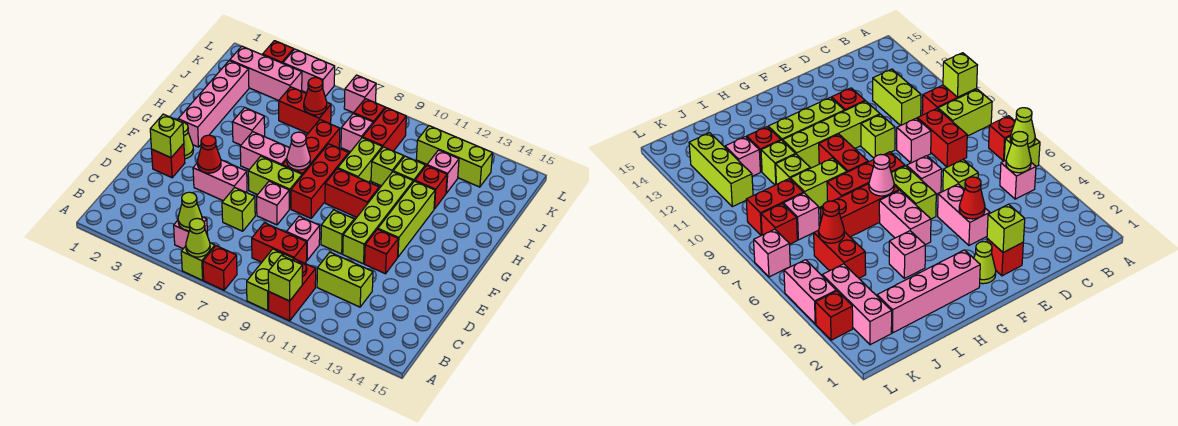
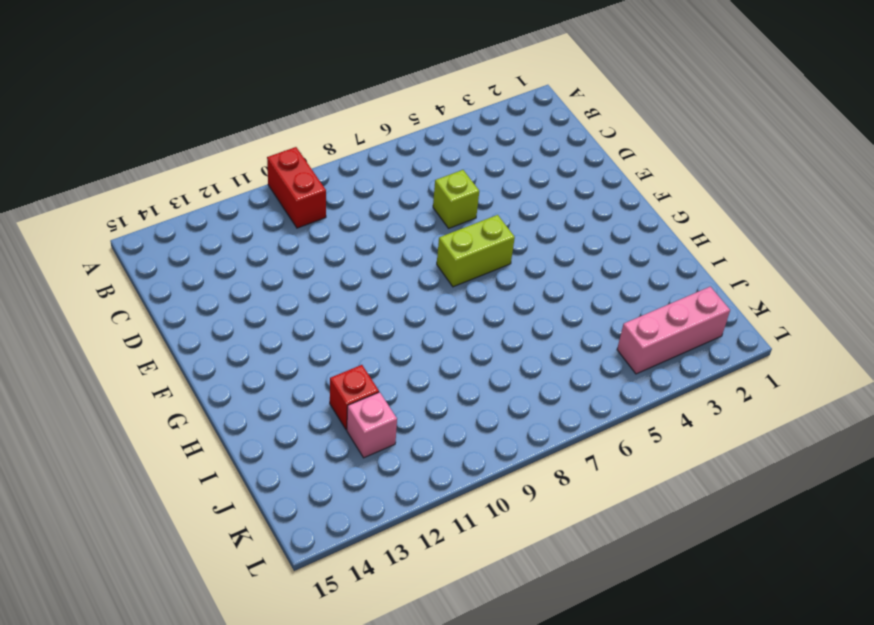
none -> lime brick A6 level 1
none -> red brick A7 level 1
none -> lime brick A9:B9 level 1
none -> pink brick B5 level 1

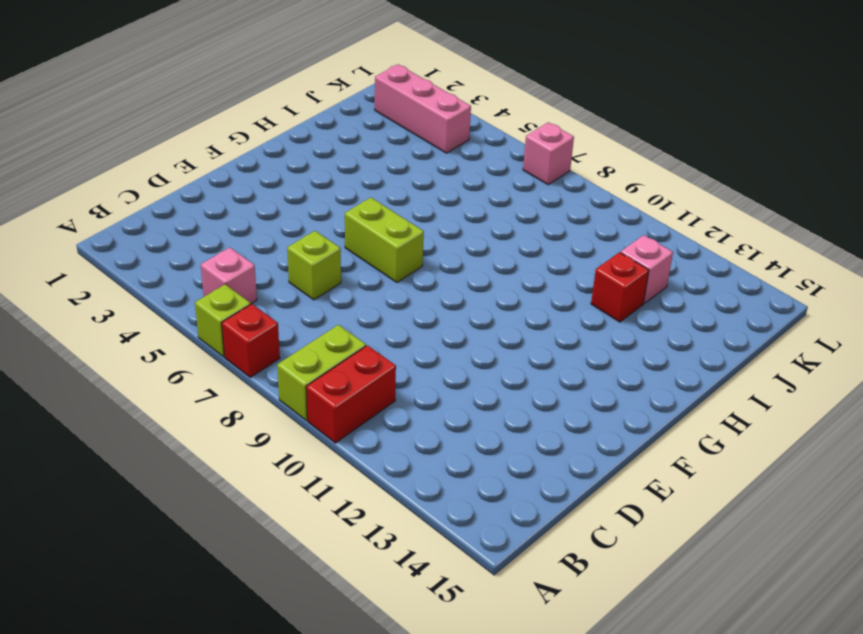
none -> red brick C8:C9 level 1
none -> lime brick C11:C12 level 1
none -> pink brick D9 level 1
none -> red brick E2 level 1

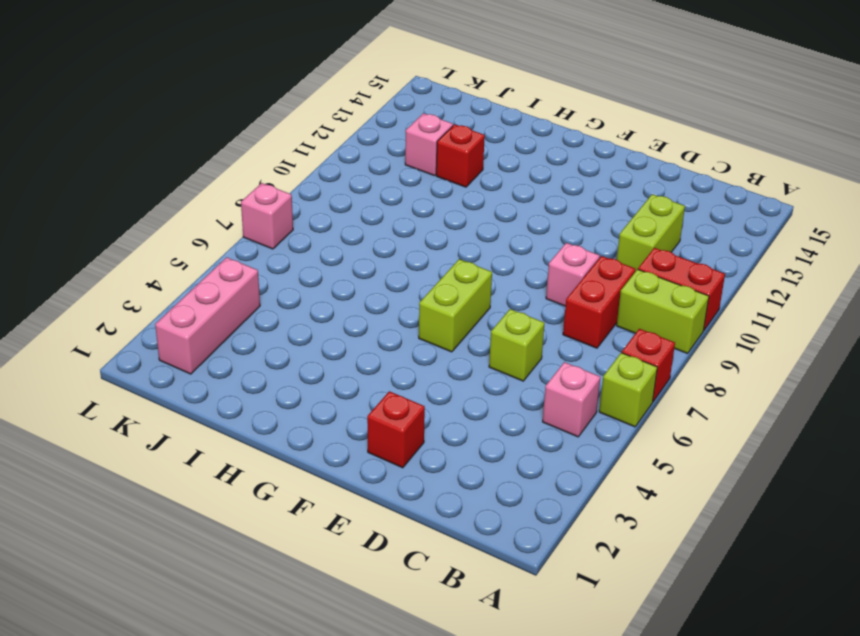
none -> pink brick E4:E5 level 1
none -> pink brick E7 level 1
none -> lime brick E10 level 1
none -> lime brick E11:H11 level 1

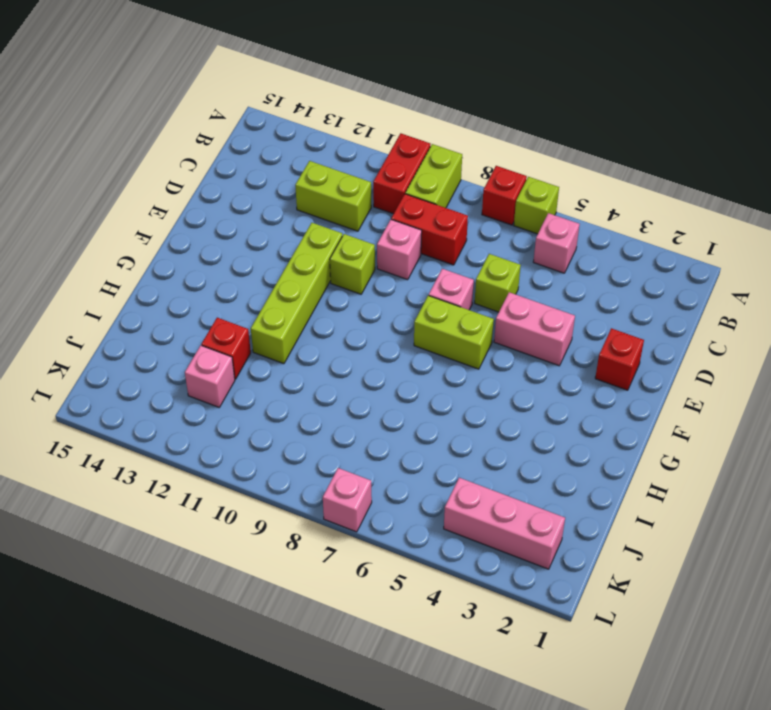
none -> red brick E12 level 1
none -> lime cone F2 level 1
none -> red brick F8:H8 level 1
none -> lime brick F12:H12 level 1

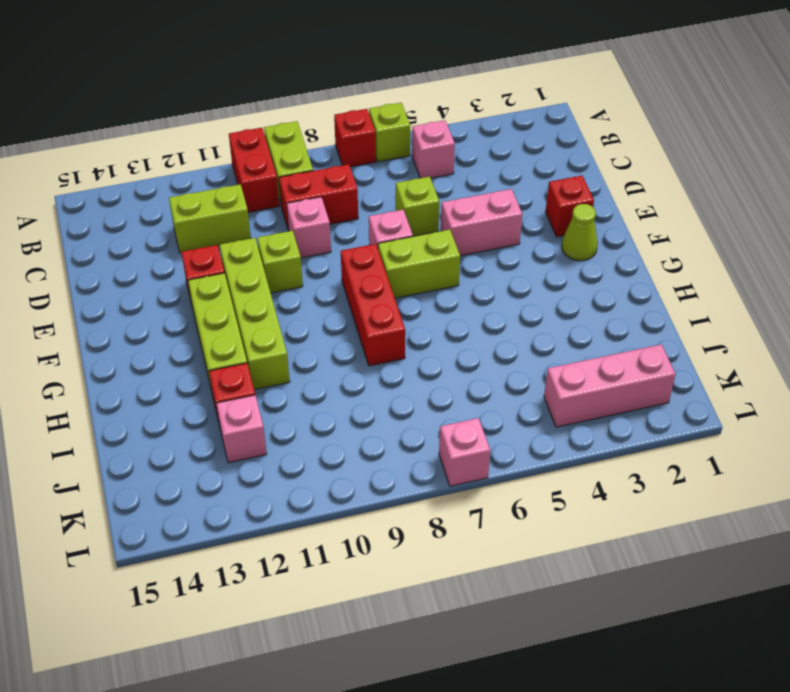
none -> pink brick G2:J2 level 1
none -> pink brick G5:G6 level 1
none -> red brick G7:I7 level 1
none -> red brick G9:G10 level 1

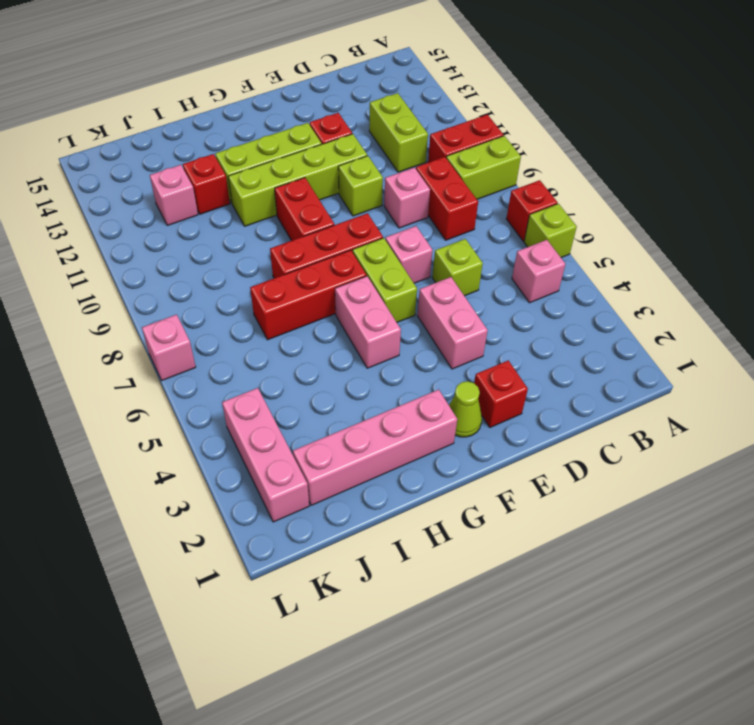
none -> pink brick H4 level 1
none -> lime brick H9:I9 level 1
none -> lime brick I10 level 1
none -> lime brick I11 level 1

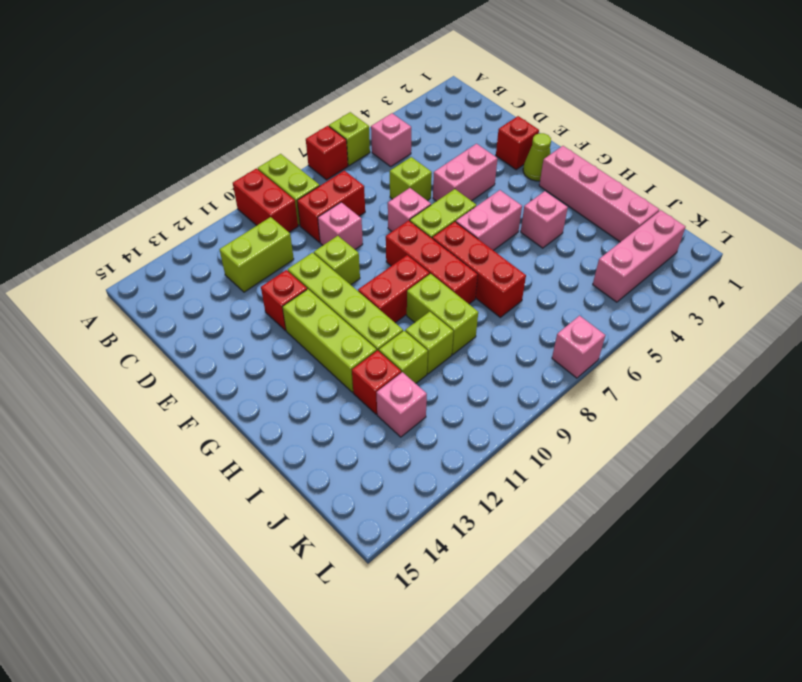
none -> red brick J5:J6 level 1
none -> pink brick J8 level 1
none -> red brick J9:K9 level 1
none -> red brick K8 level 1

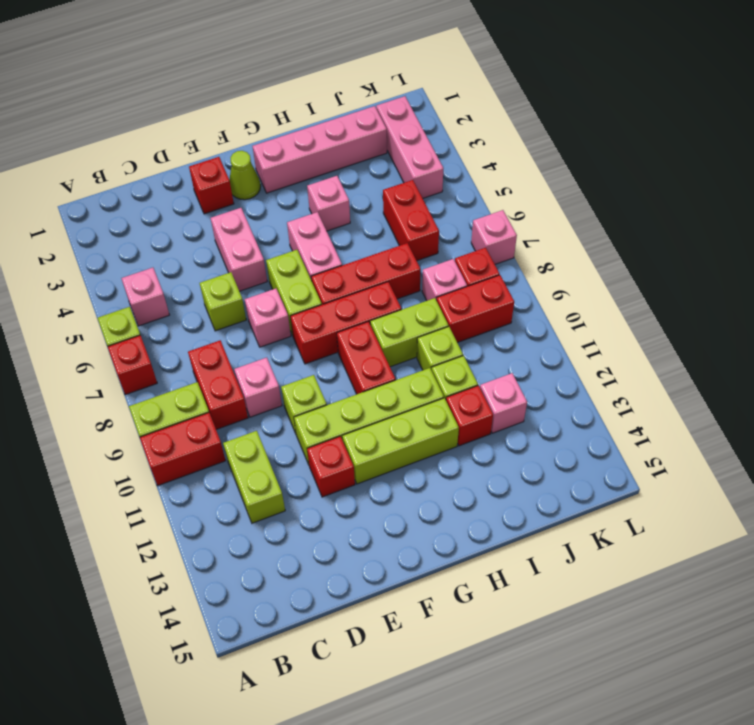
none -> lime brick K11:K13 level 1
none -> red brick L3 level 1
none -> pink brick L4:L5 level 1
none -> lime cone A6 level 2

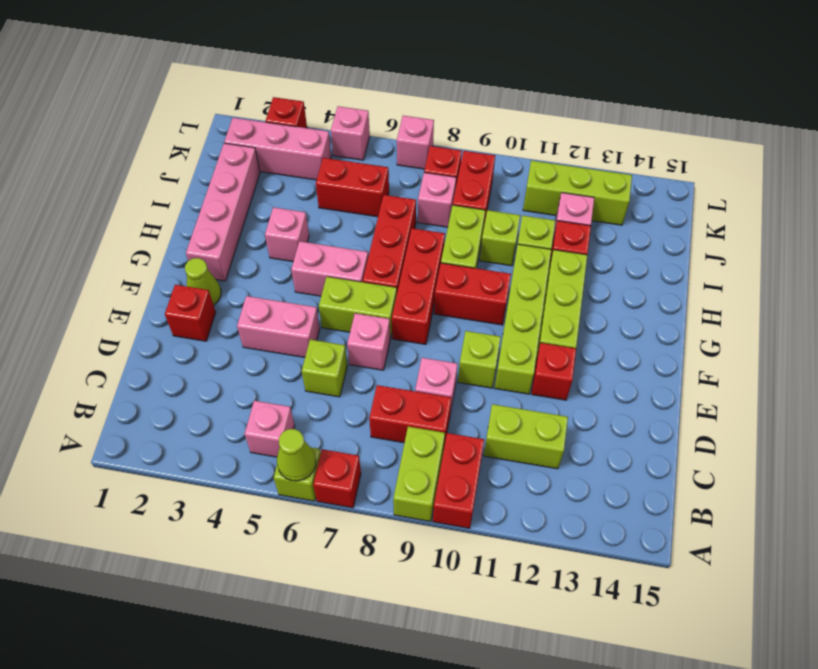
pink brick L5 level 1 -> pink brick L4:L5 level 1
none -> lime brick A10 level 2
none -> lime cone B5 level 2
none -> lime brick E2 level 2
none -> red cone E4 level 2

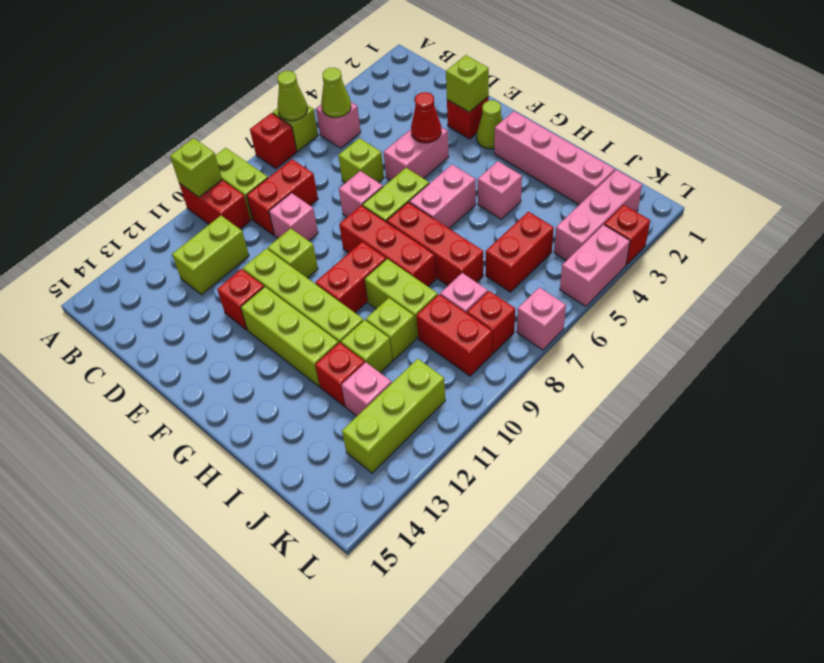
none -> pink cone G7 level 2
none -> red cone J6 level 2

